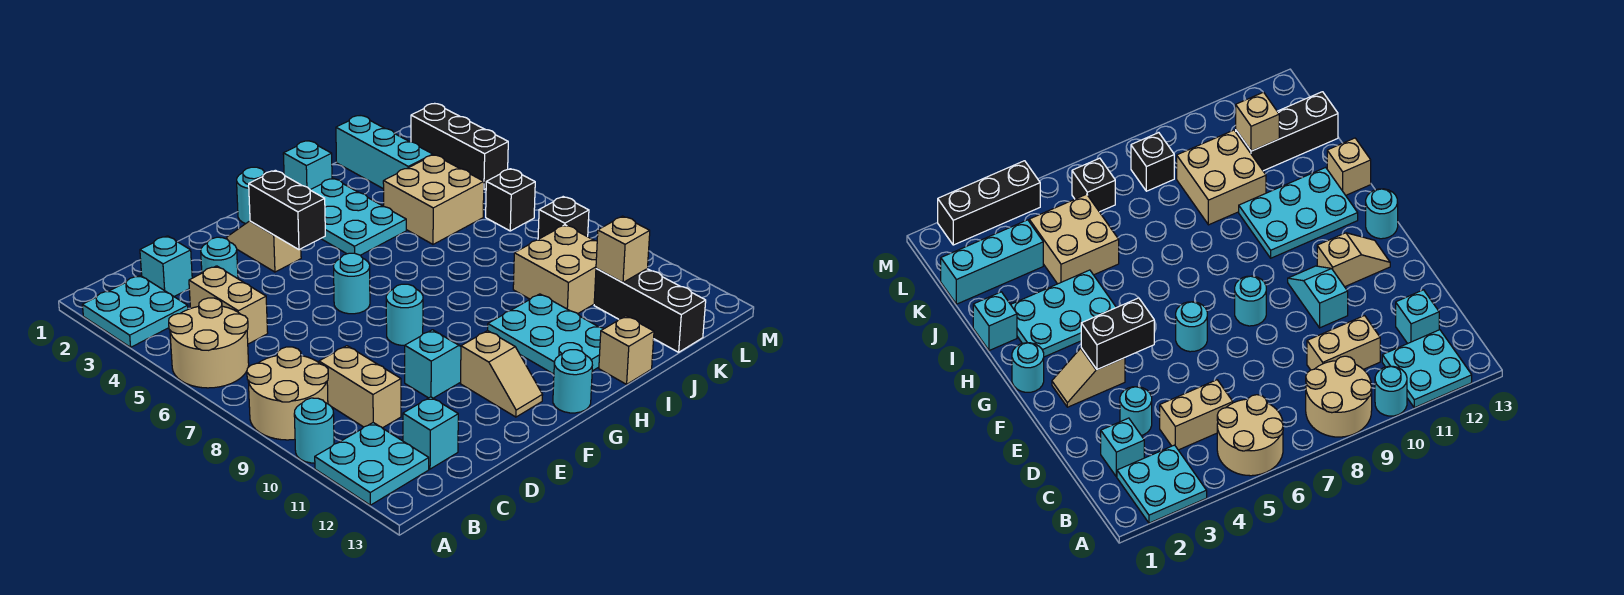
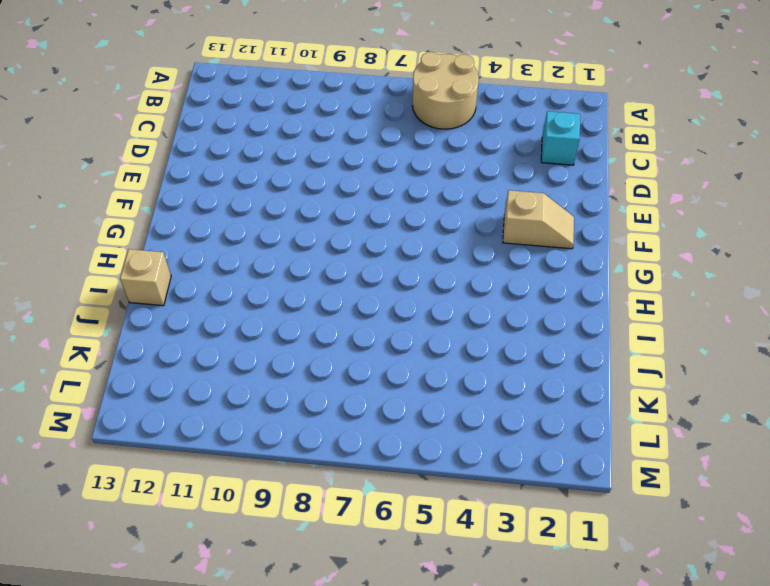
none -> cyan plate A2:B3 level 1
none -> tan round brick A8:B9 level 1
none -> cyan round brick A10 level 1
none -> cyan plate A11:B12 level 1

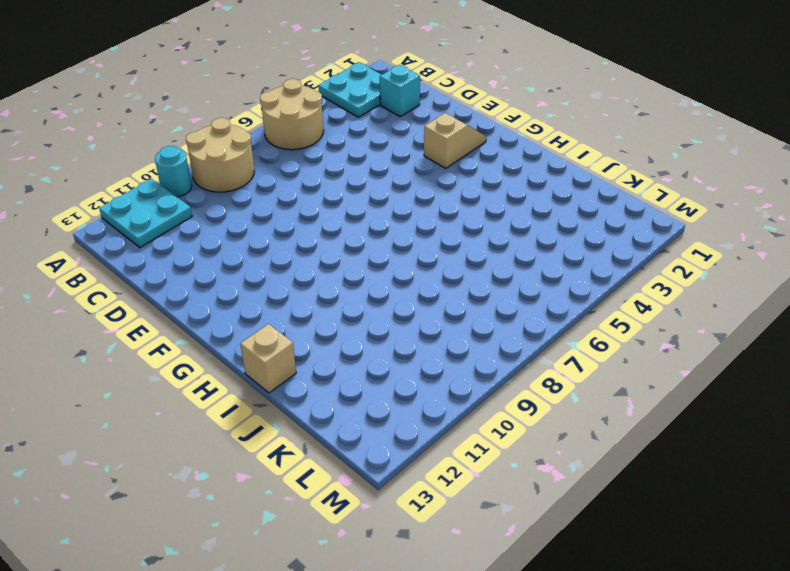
none -> tan brick C4:C5 level 1
none -> tan brick C9:C10 level 1
none -> cyan brick C12 level 1
none -> cyan round brick D3 level 1

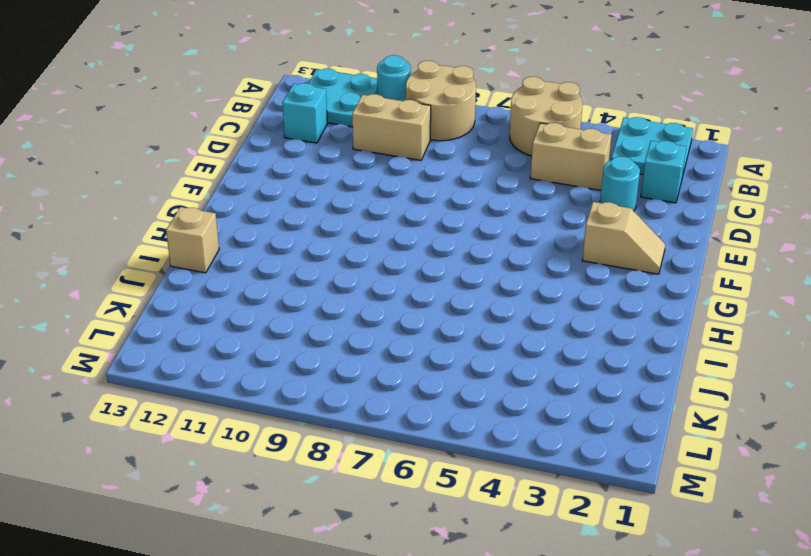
none -> cyan slope E10:F10 level 1 top E
none -> cyan round brick F6 level 1
none -> cyan round brick F8 level 1
none -> tan slope F11:F12 level 1 top 11

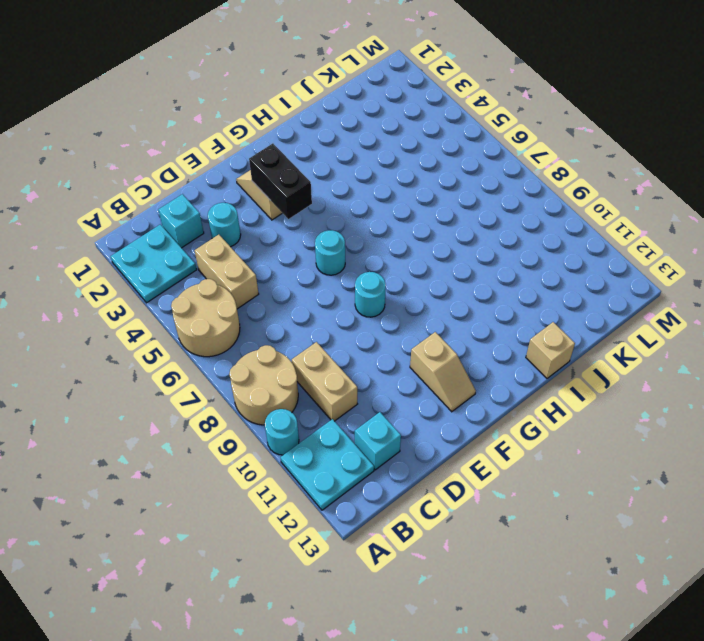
none -> cyan slope E10:F10 level 1 top E
none -> cyan round brick G1 level 1
none -> cyan round brick G13 level 1
none -> cyan plate H2:I4 level 1

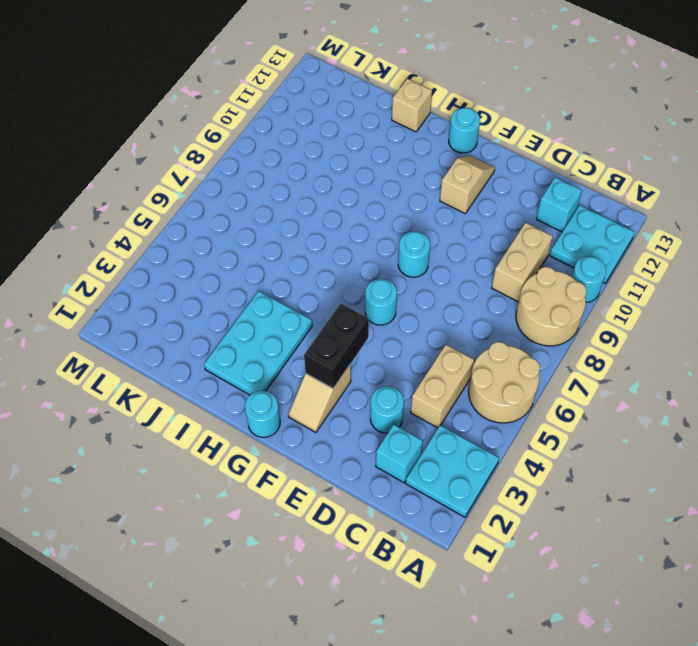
none -> cyan slope E10:F10 level 1 top E
none -> cyan plate H10:I12 level 1
none -> cyan brick I1 level 1
none -> tan brick J4:K5 level 1

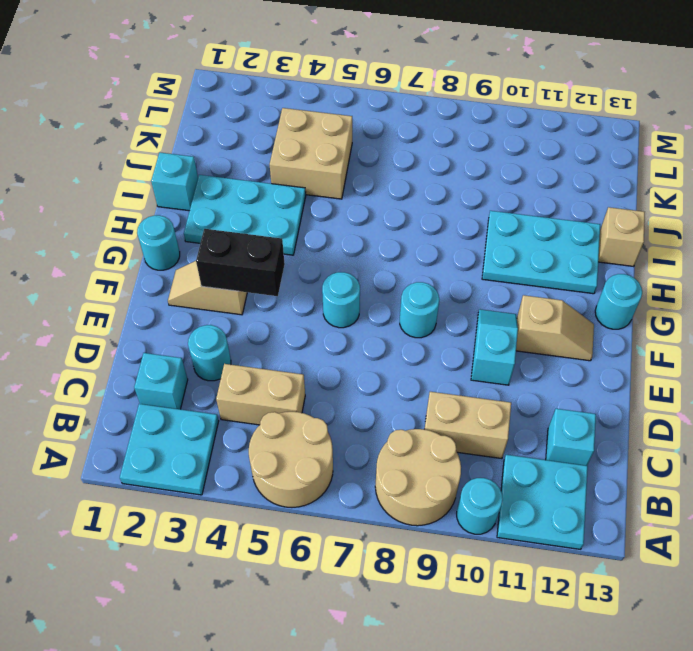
none -> tan brick J9:K10 level 1
none -> cyan brick K1:K3 level 1
none -> black brick K11:K13 level 1
none -> black brick L6 level 1

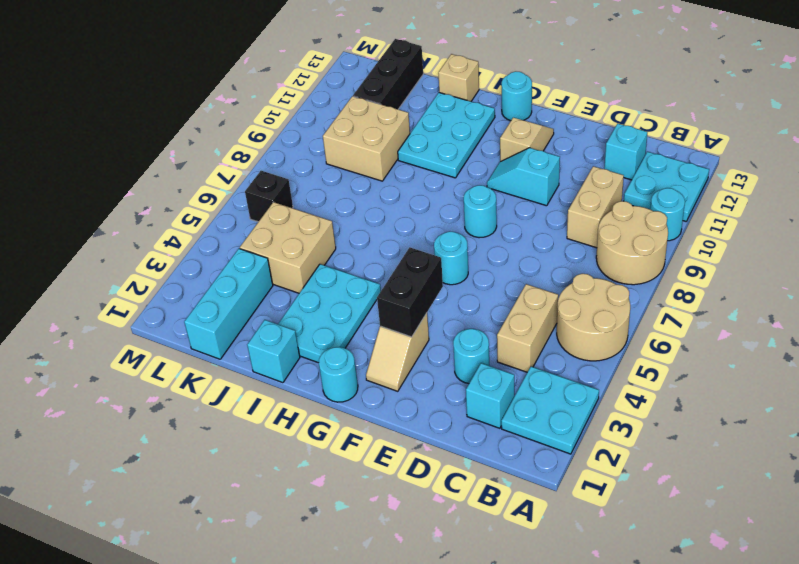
none -> black brick L8 level 1
none -> black brick M2:M4 level 1
none -> tan brick K11 level 2

